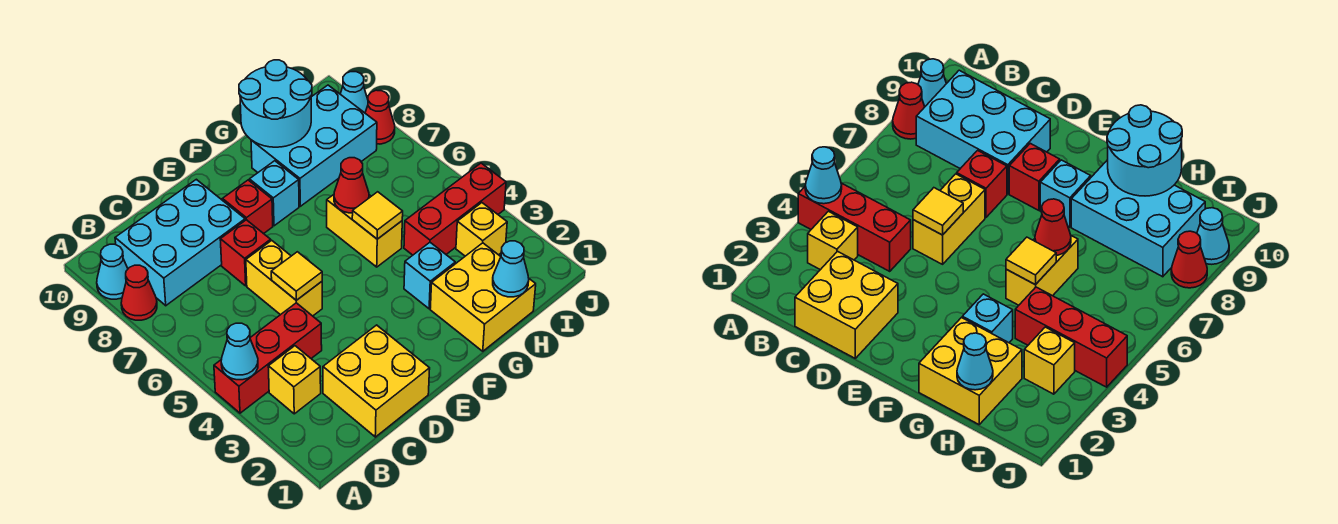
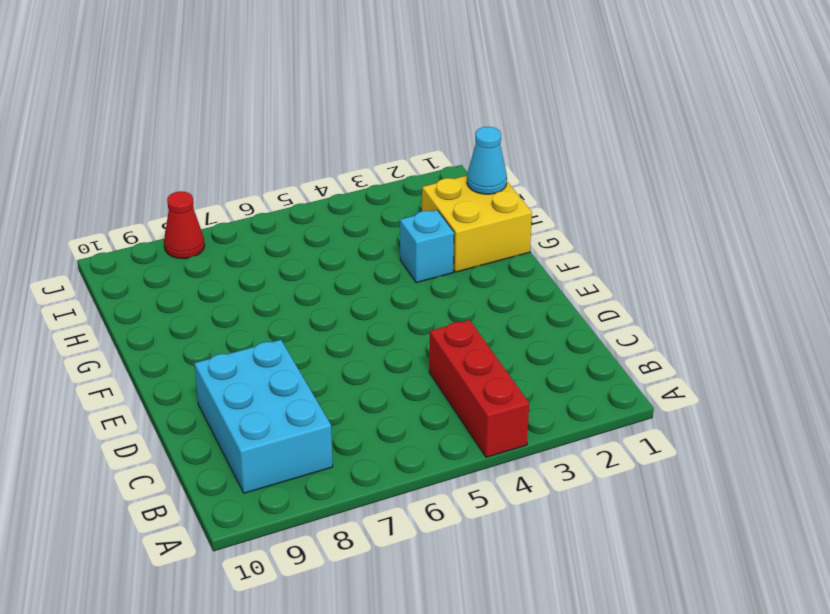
none -> red cone A8 level 1
none -> cyan cone A9 level 1
none -> yellow brick B3 level 1

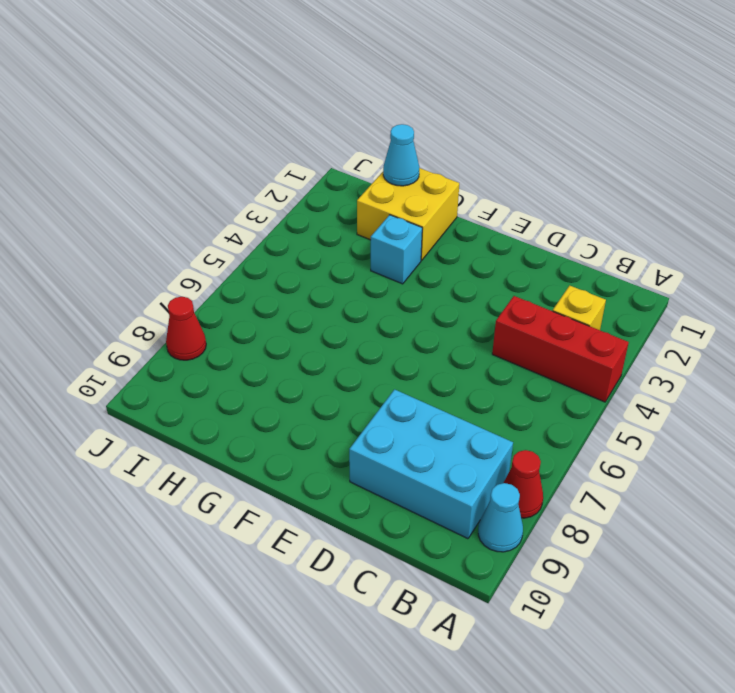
none -> yellow brick C1:D2 level 1
none -> yellow brick D5:D6 level 1
none -> red brick D7 level 1

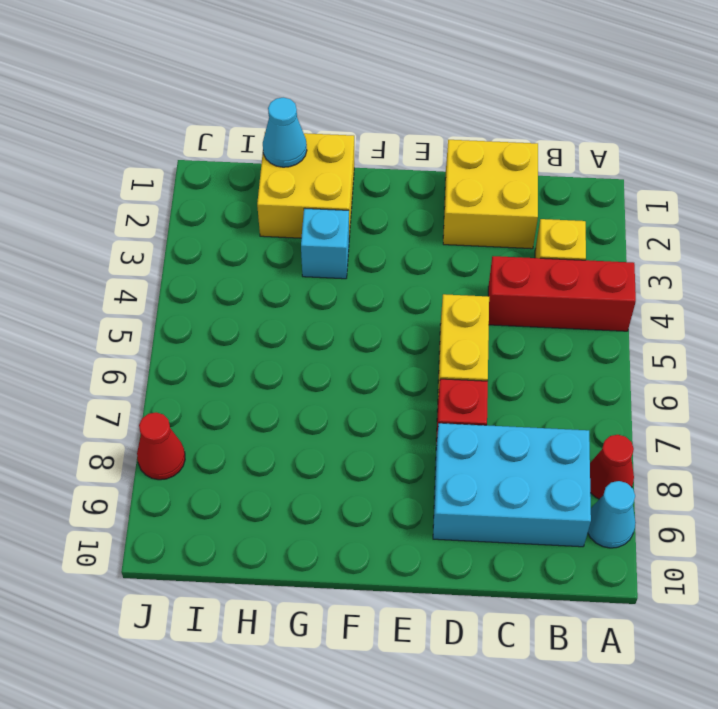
none -> red brick E8 level 1
none -> cyan brick F8 level 1
none -> yellow brick G5:G6 level 1

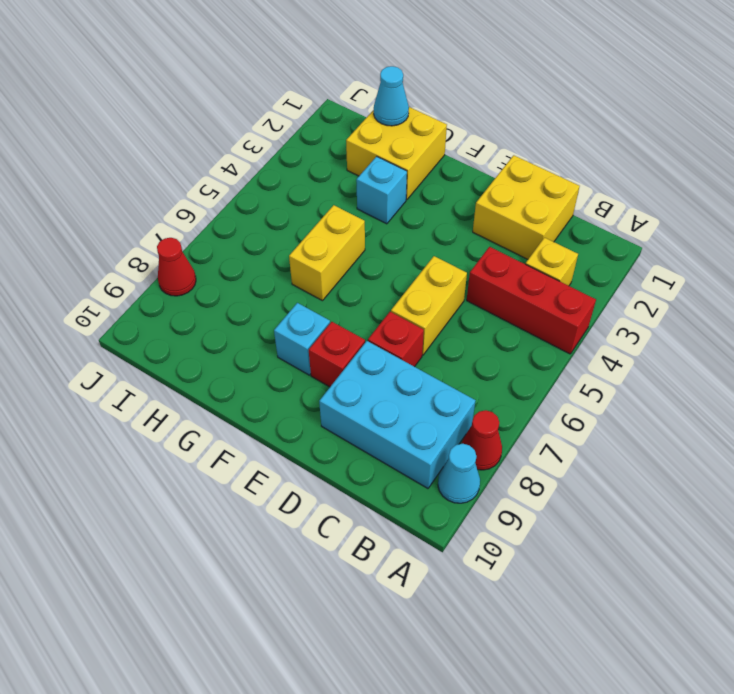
none -> cyan brick G8:I9 level 1
none -> red brick H4:J4 level 1
none -> yellow brick I3 level 1

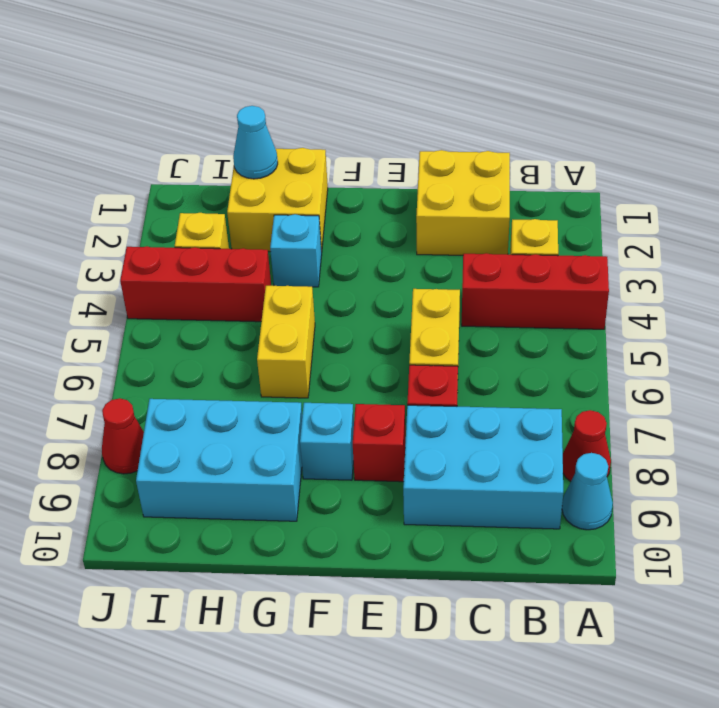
none -> cyan cone J9 level 1
none -> cyan cone A4 level 2
none -> yellow tile D5 level 2

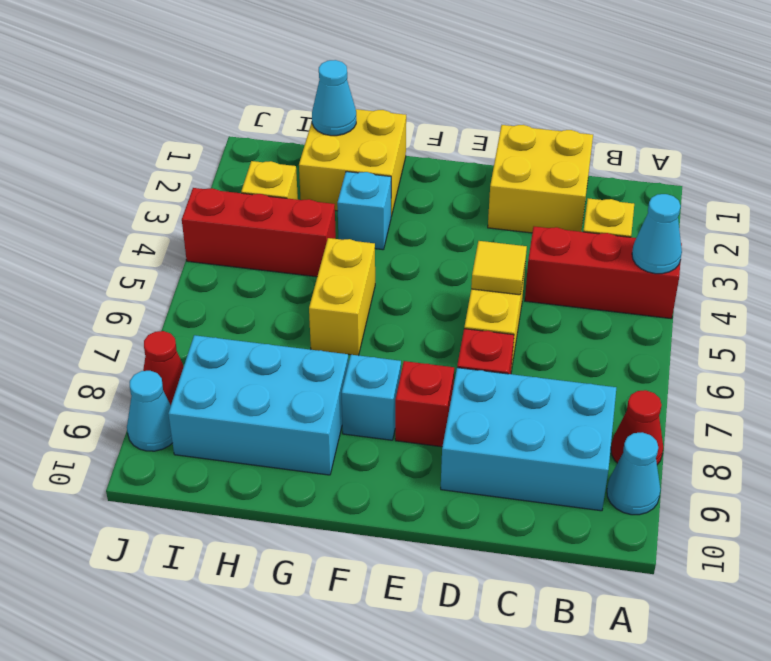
none -> yellow tile G5 level 2
none -> red cone G6 level 2
none -> cyan round brick G9:H10 level 2

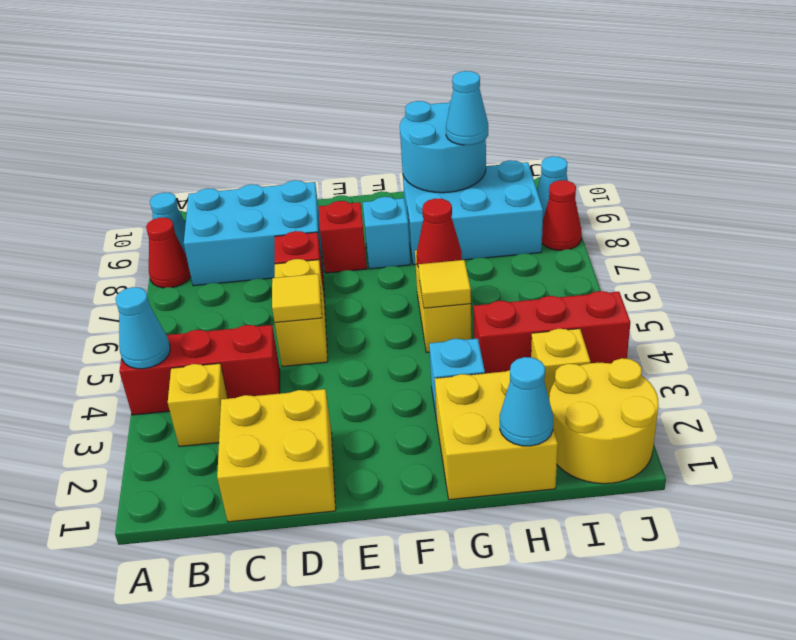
cyan cone H9 level 3 -> none
yellow round brick I1:J2 level 1 -> none

